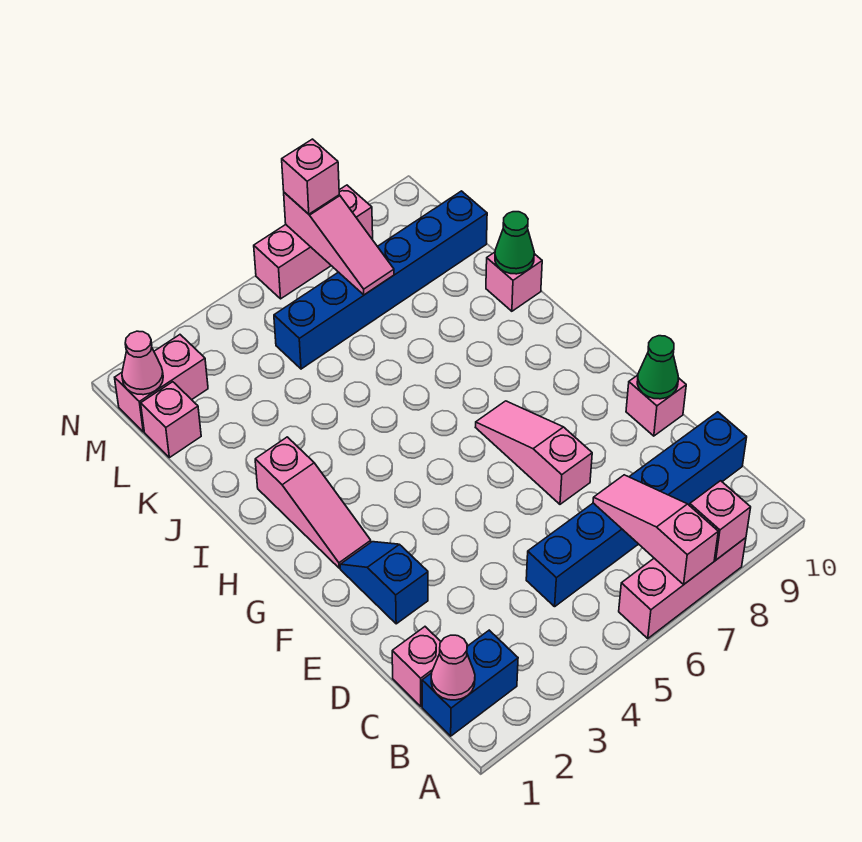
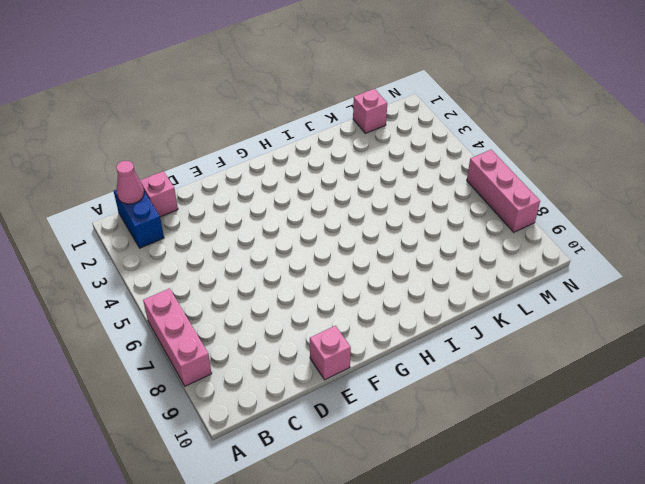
none -> blue brick C5:C10 level 1
none -> blue slope E2:F2 level 1 top E
none -> pink slope E7:G7 level 1 top E

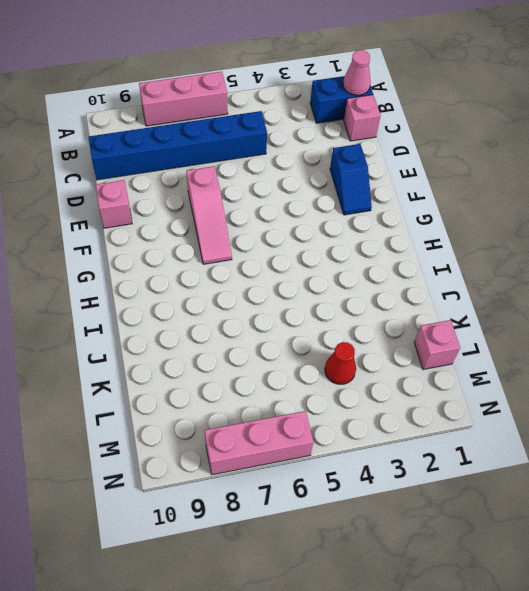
red cone L4 level 1 -> none
none -> pink slope G2:I2 level 1 top I
none -> pink brick J10 level 1
none -> blue brick L5:L10 level 1

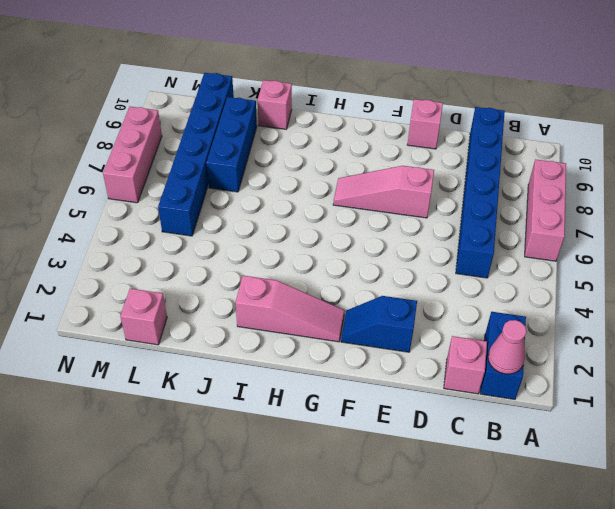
blue brick K7:K9 level 1 -> none
none -> pink brick M1:M2 level 1
none -> pink slope A7:C7 level 2 top A
none -> pink brick A8 level 2

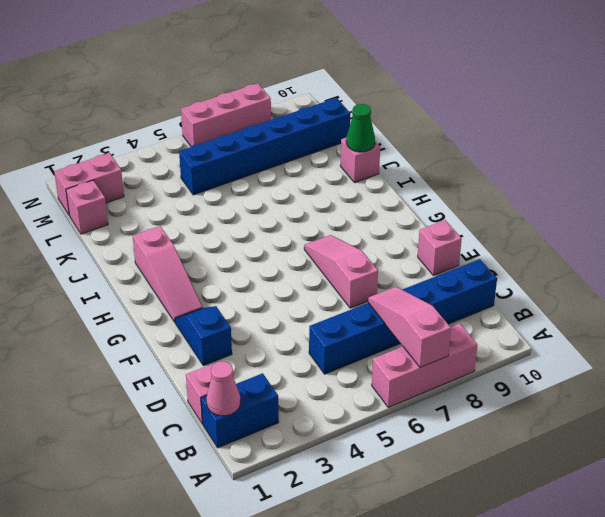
none -> pink brick A8 level 2
none -> green cone E10 level 2
none -> pink slope L7:N7 level 2 top N

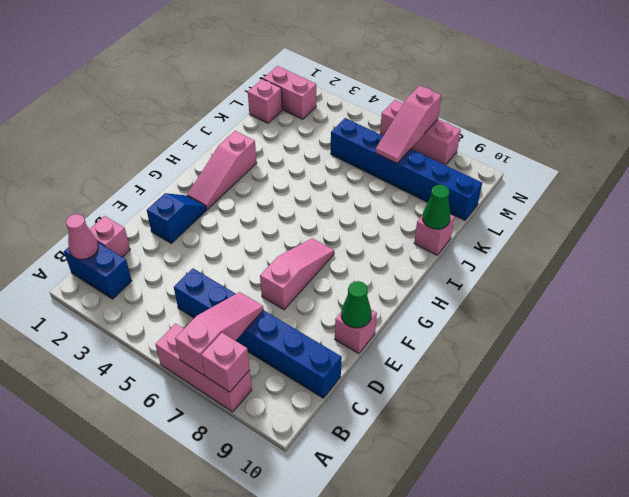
none -> pink cone M1 level 2
none -> pink brick N7 level 3

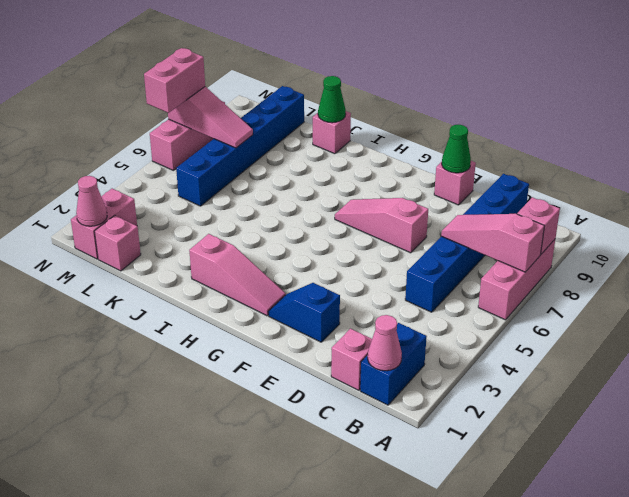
pink brick N6:N7 level 3 -> pink brick N7 level 3

